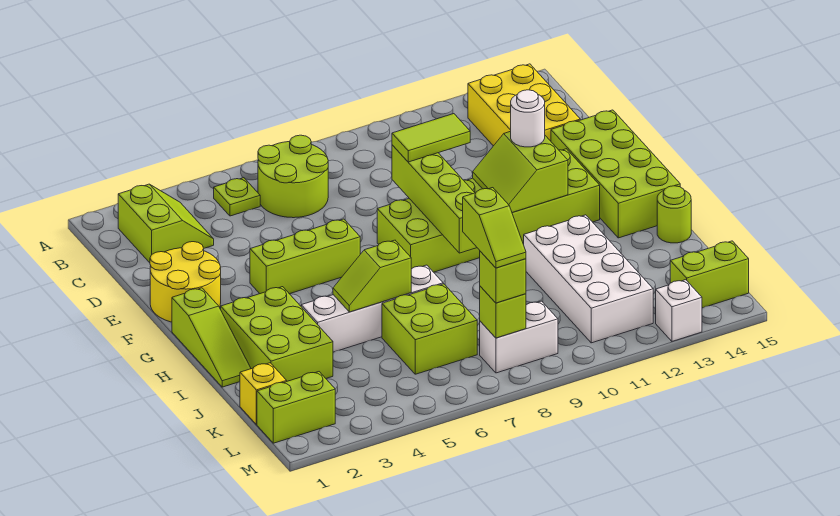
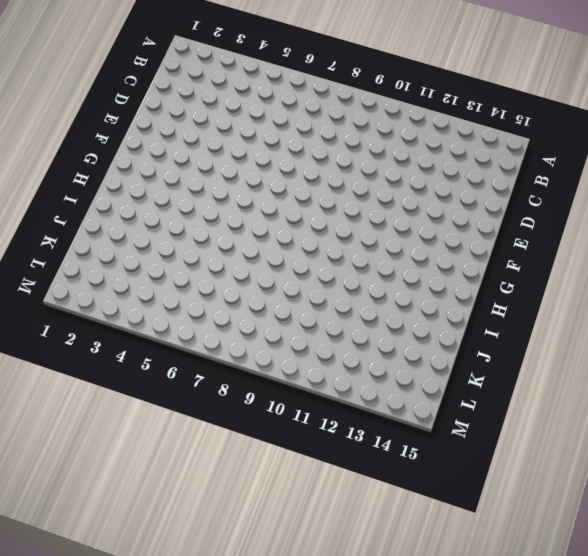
none -> lime slope B2:C3 level 1 top 2
none -> lime plate B5 level 1
none -> lime round brick B6:C7 level 1

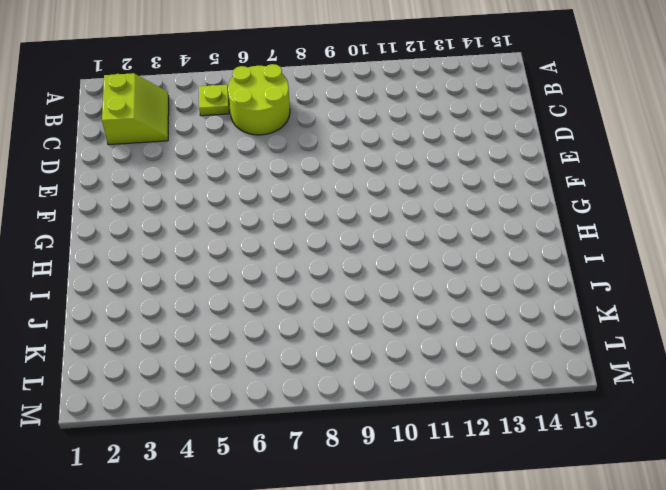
none -> yellow brick B13:D14 level 1
none -> yellow round brick E1:F2 level 1
none -> lime brick E14:H15 level 1

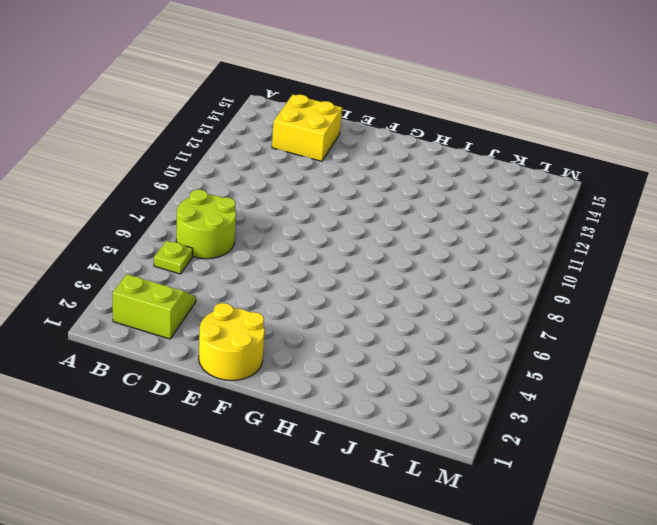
yellow brick C13:D14 level 1 -> yellow brick B13:D14 level 1
none -> lime brick E14:H15 level 1
none -> lime brick F4:F6 level 1
none -> lime brick F8:G13 level 1

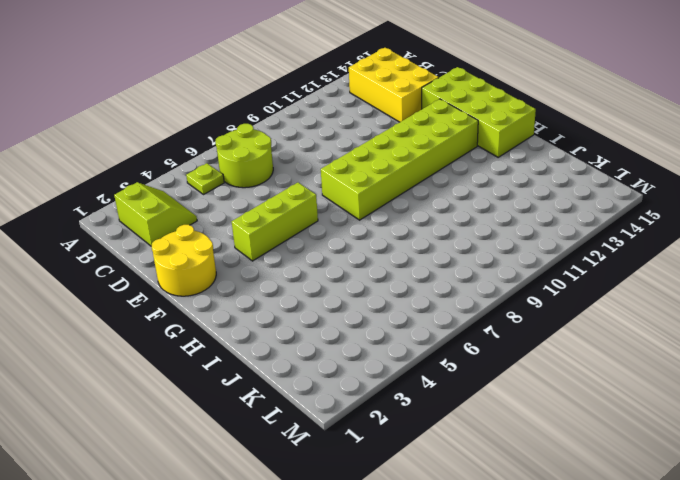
none -> lime slope G1:I1 level 1 top G
none -> lime brick H2:J3 level 1
none -> white brick I4:I7 level 1

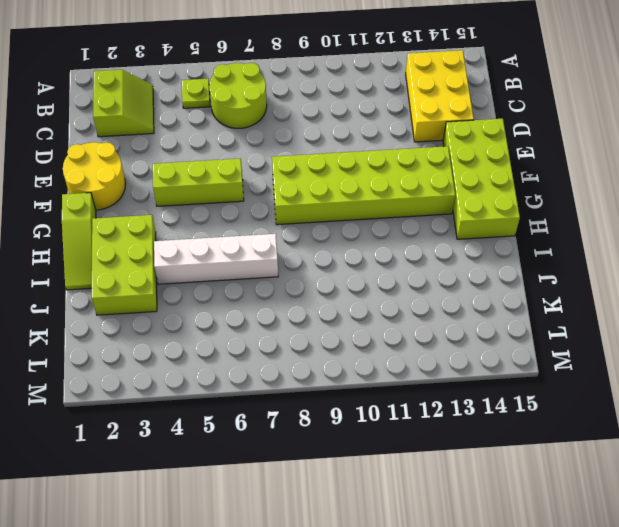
none -> white brick I11:L12 level 1
none -> lime round brick I15 level 1
none -> lime brick J6:K7 level 1

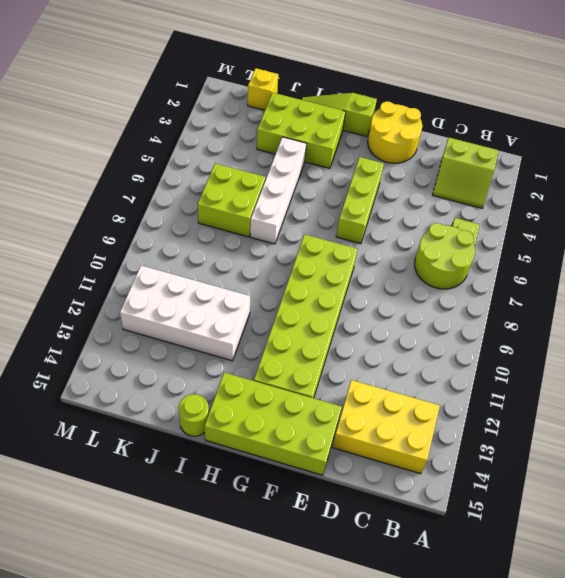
none -> lime brick L1:L2 level 1
none -> white brick L8:L9 level 1
none -> lime brick L14:L15 level 1

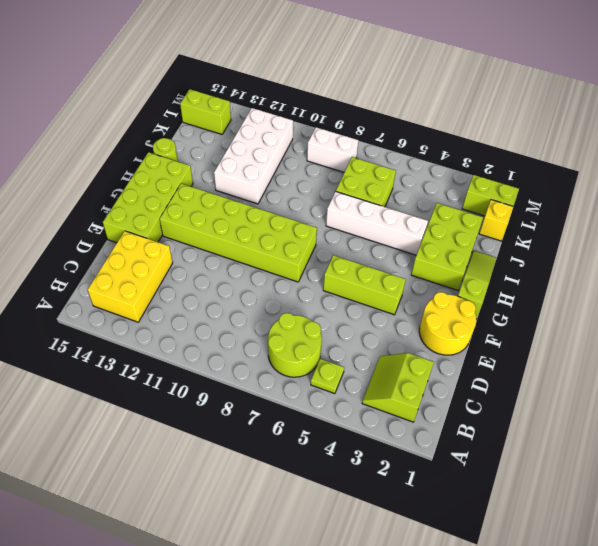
none -> white brick M13 level 1
none -> lime brick E9:H9 level 2
none -> lime slope F11:G12 level 2 top 12

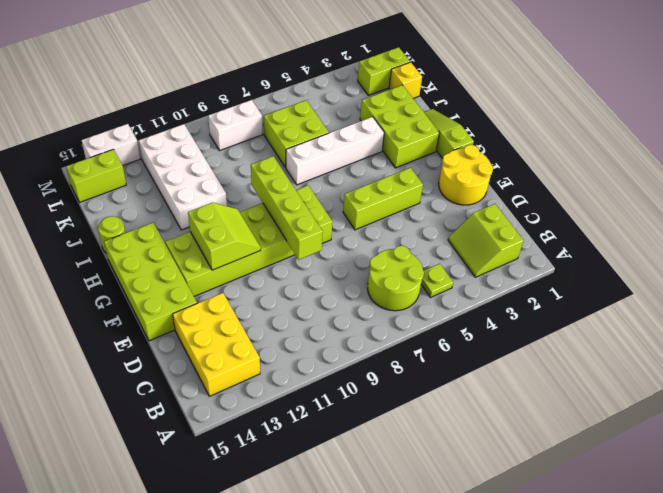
white brick M13:M14 level 1 -> white brick M13 level 1
none -> lime slope I5:I6 level 2 top 6
none -> lime brick L8 level 2
none -> lime tile E9:E10 level 3

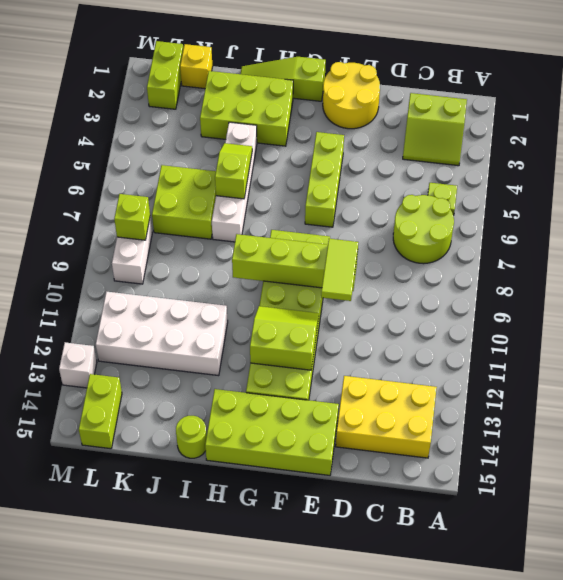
none -> white round brick F12 level 3
none -> lime brick L8 level 3
none -> lime slope K8:L8 level 4 top K

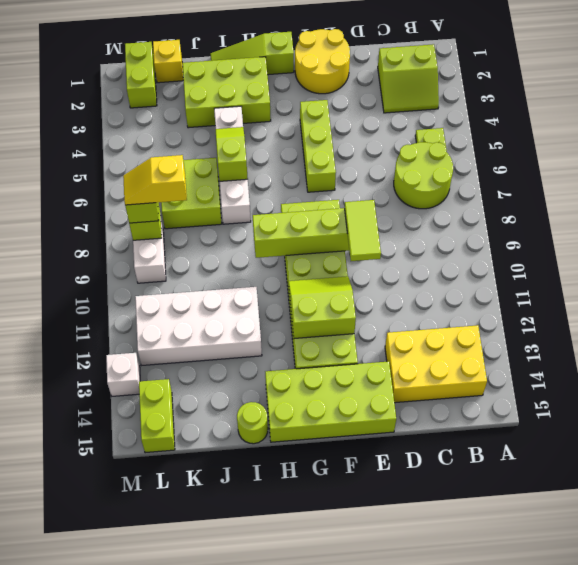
yellow slope K8:L8 level 4 top K -> lime slope K8:L8 level 4 top K
none -> white round brick F12 level 3

